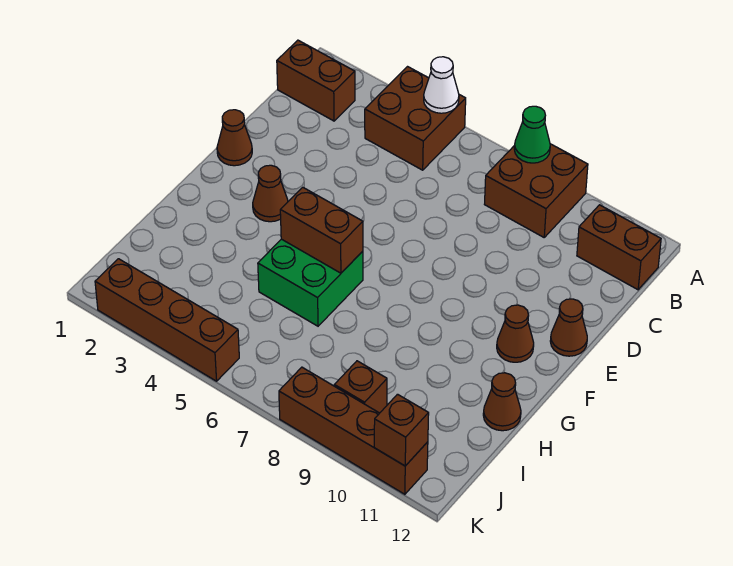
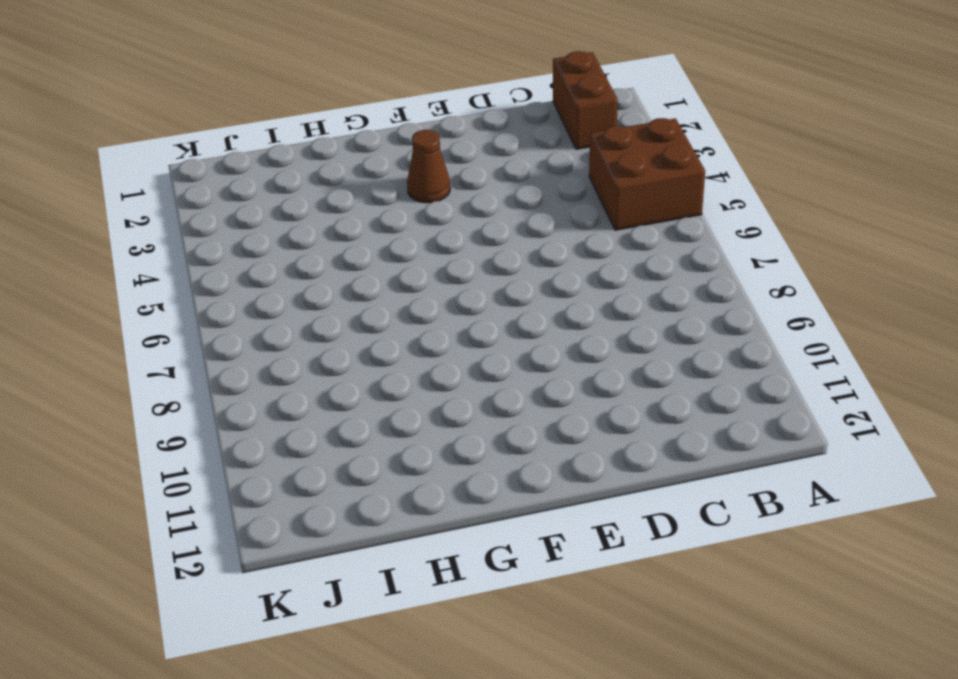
none -> brown brick A8:B9 level 1
none -> brown brick B11:B12 level 1
none -> brown cone E1 level 1

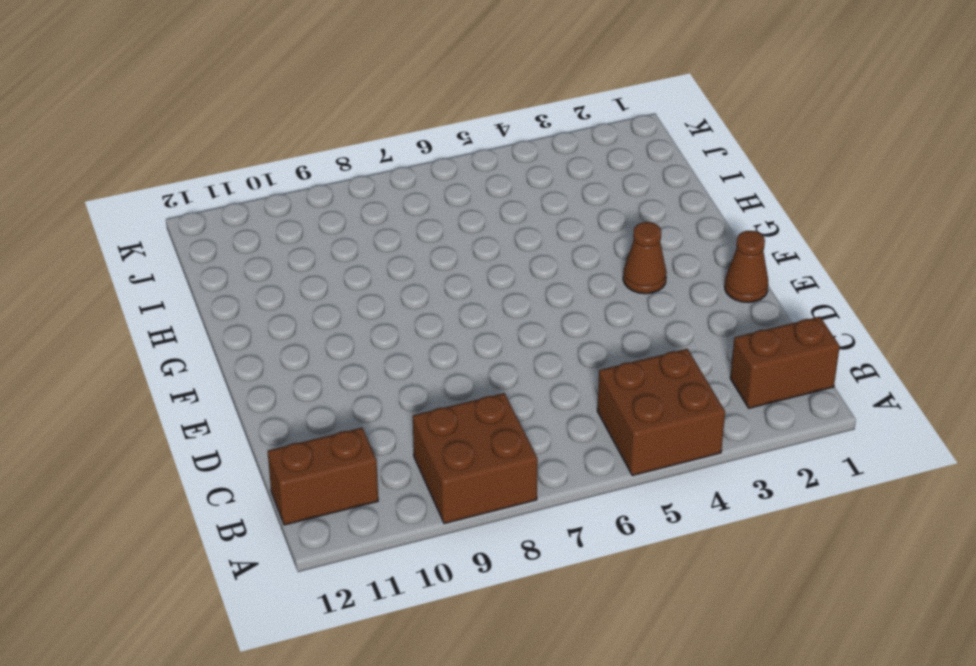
none -> brown cone E12 level 1
none -> brown cone F11 level 1
none -> green brick G5:H6 level 1

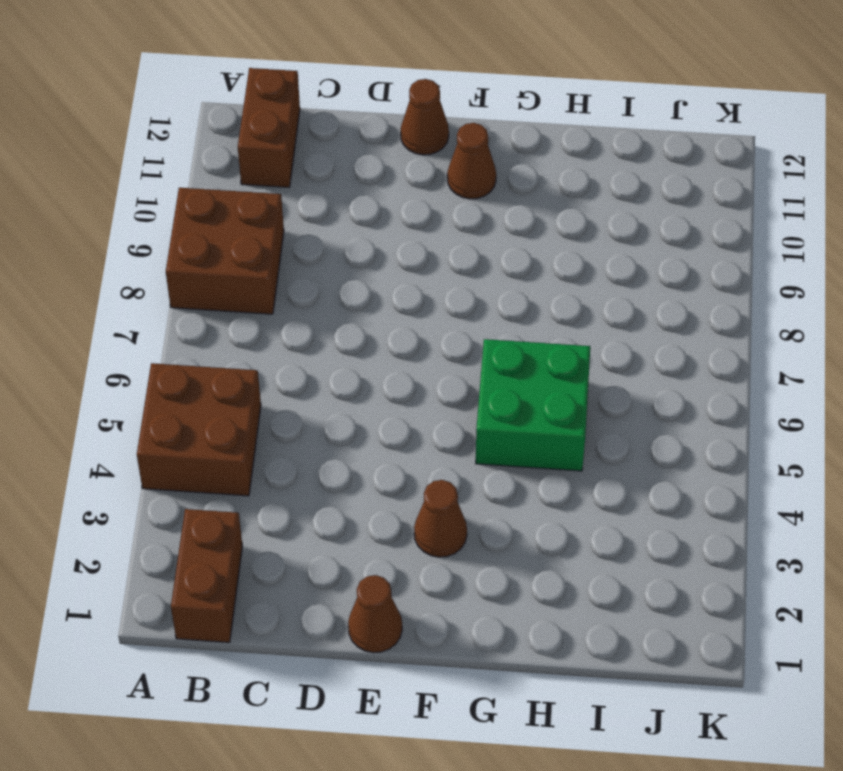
none -> brown cone H12 level 1
none -> brown brick J9 level 1
none -> brown brick K2:K5 level 1

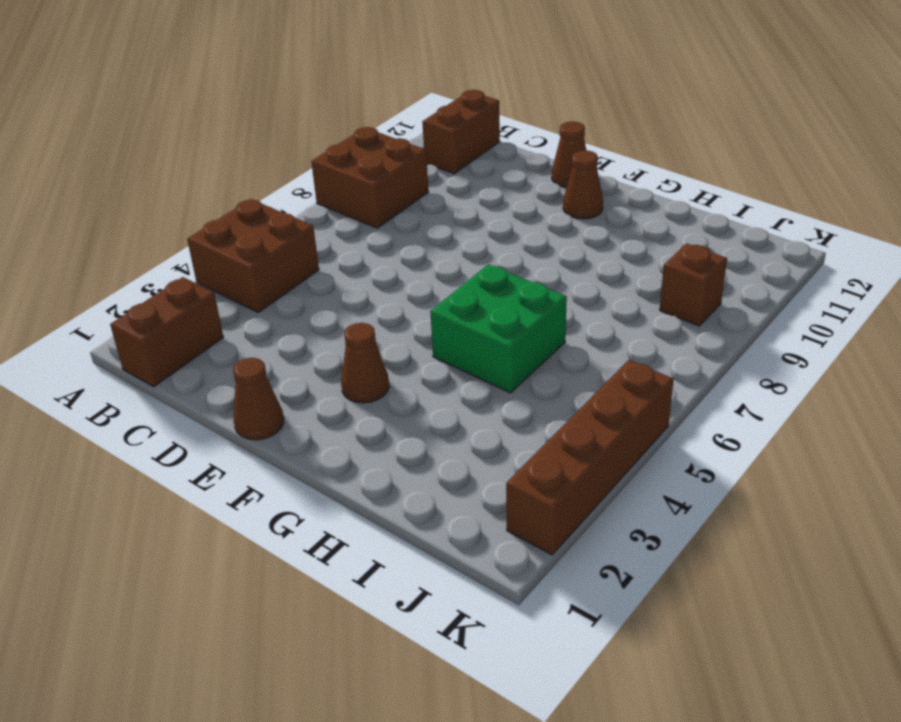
none -> brown cone H12 level 1
none -> brown brick K8:K11 level 1
none -> white cone A5 level 2

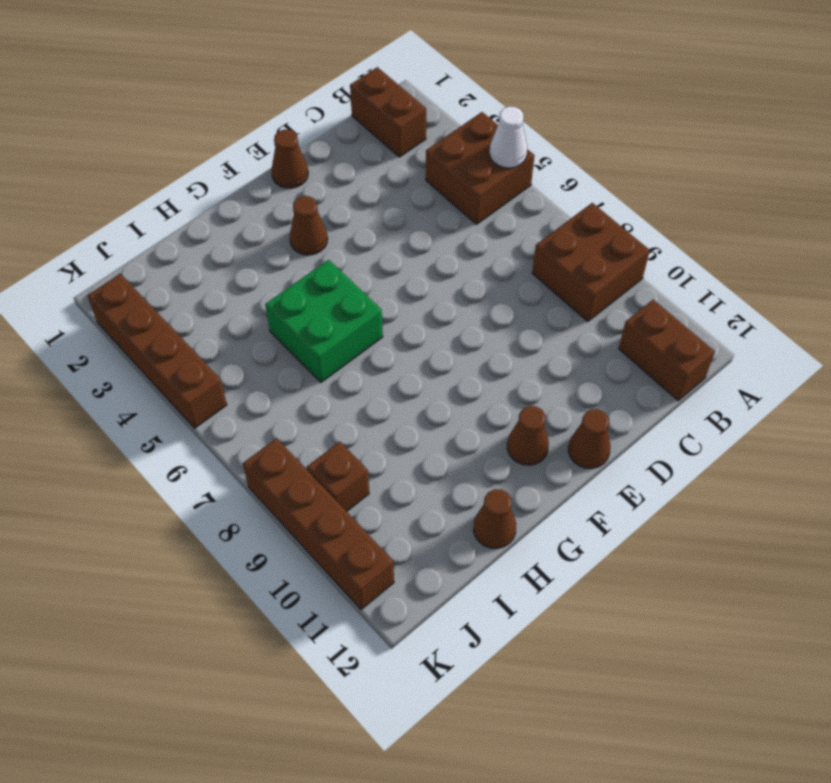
none -> green cone A8 level 2
none -> brown brick G5:G6 level 2
none -> brown brick K11 level 2

